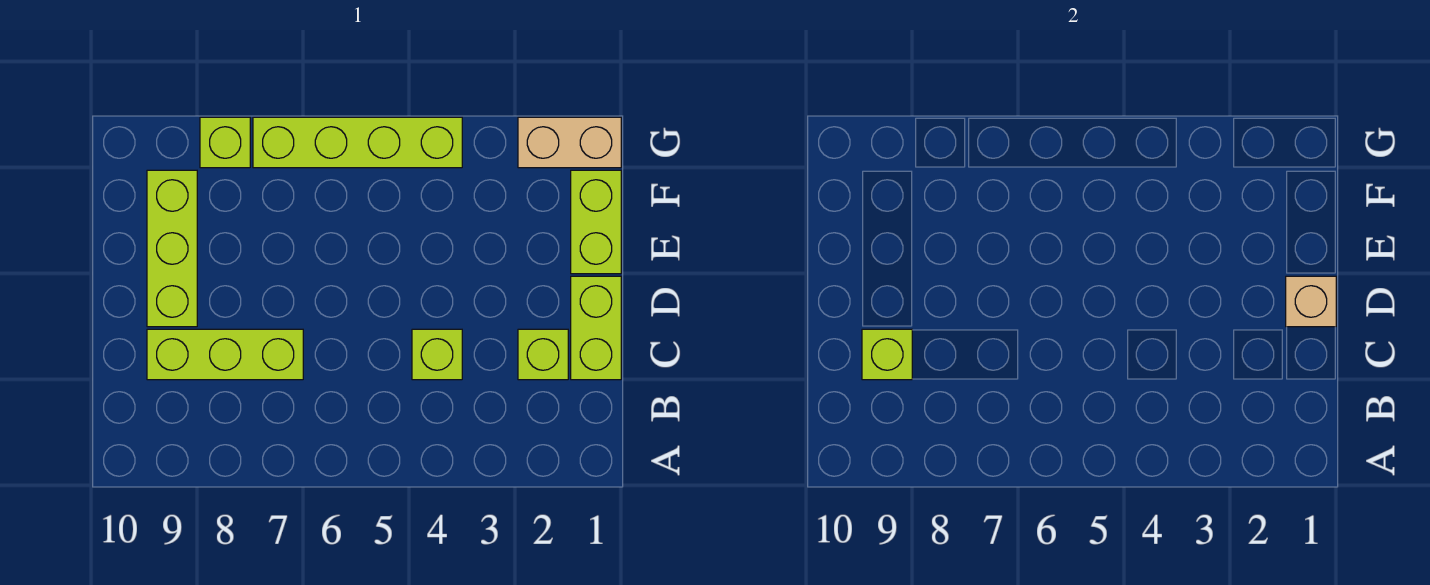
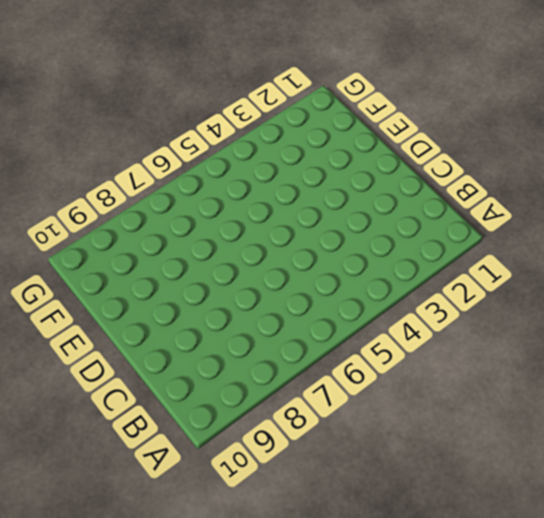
none -> lime brick C1:D1 level 1
none -> lime brick C2 level 1

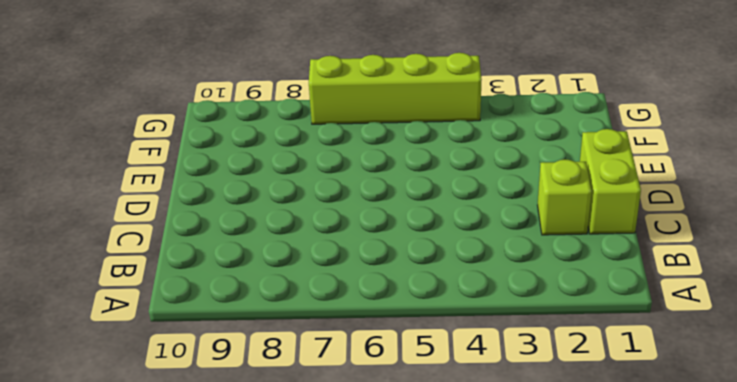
none -> lime brick C4 level 1
none -> lime brick C7:C9 level 1

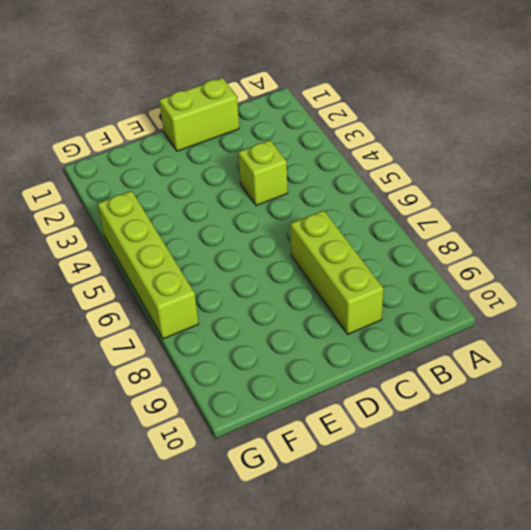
none -> lime brick C2 level 1
none -> lime brick D9:F9 level 1

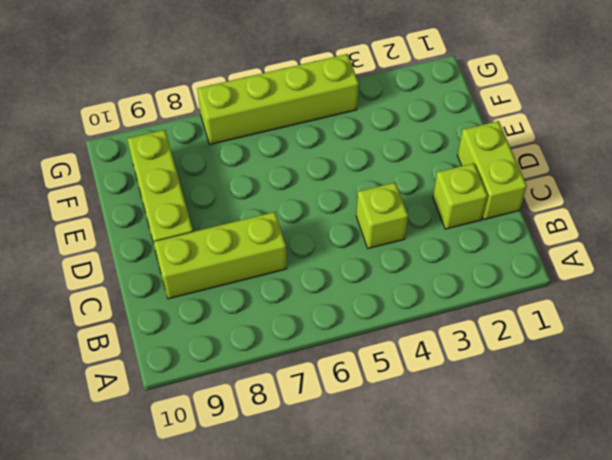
none -> lime brick E1:F1 level 1
none -> tan brick G1:G2 level 1

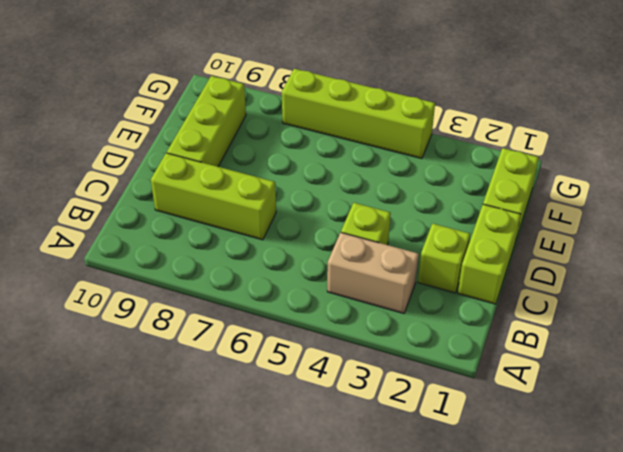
tan brick B3:B4 level 1 -> tan brick G1:G2 level 1
none -> lime brick G8 level 1
none -> lime brick C9 level 2

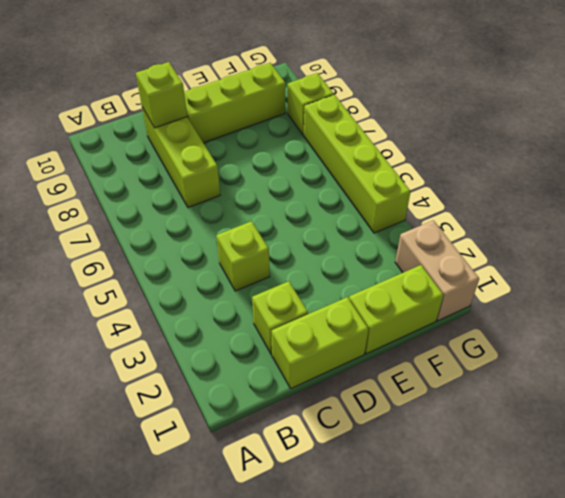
none -> tan brick D1 level 2

